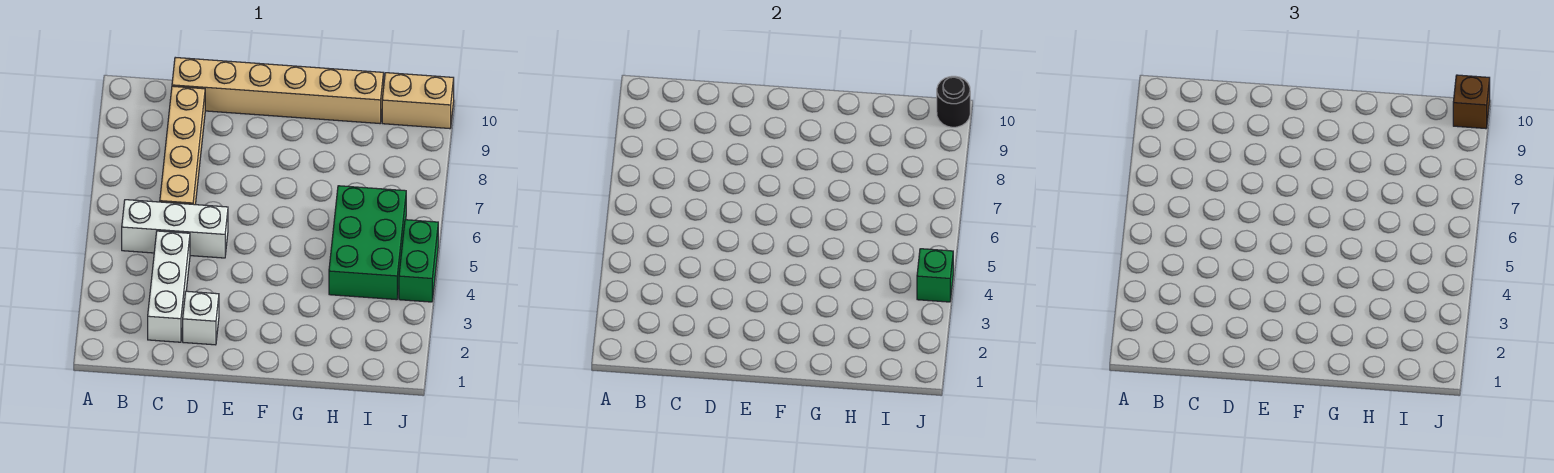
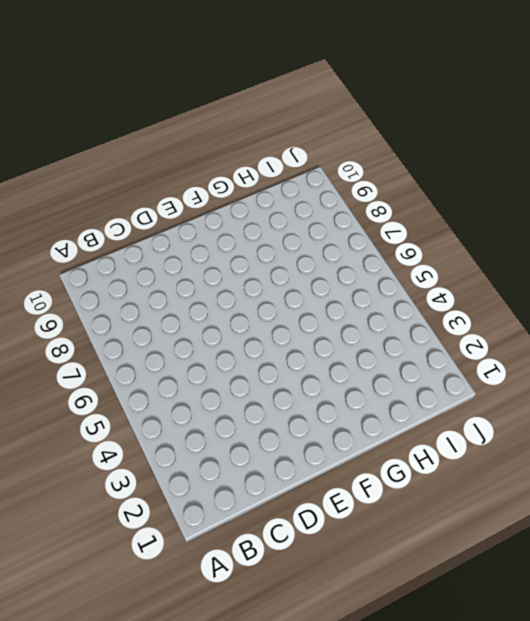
none -> white brick B5:D5 level 1
none -> white brick C2:C4 level 1

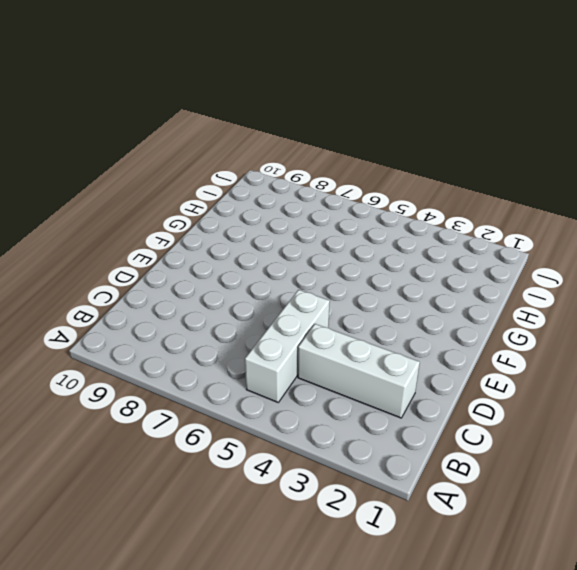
none -> tan brick C6:C9 level 1
none -> tan brick C10:H10 level 1

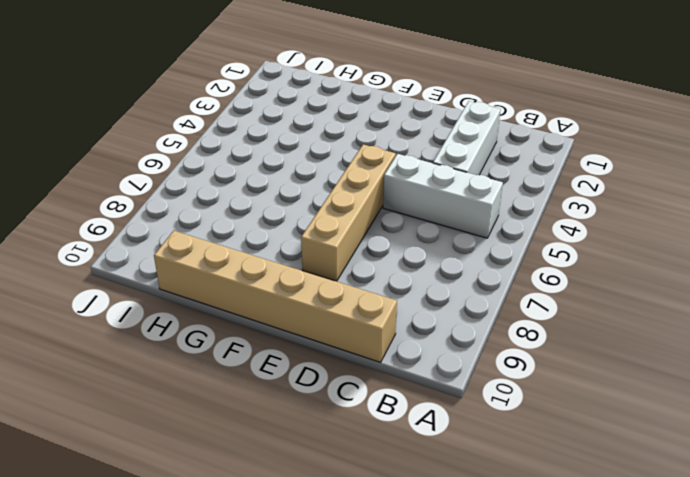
tan brick E5:E8 level 1 -> tan brick C6:C9 level 1
none -> white brick D2 level 1
none -> green brick H4:I6 level 1

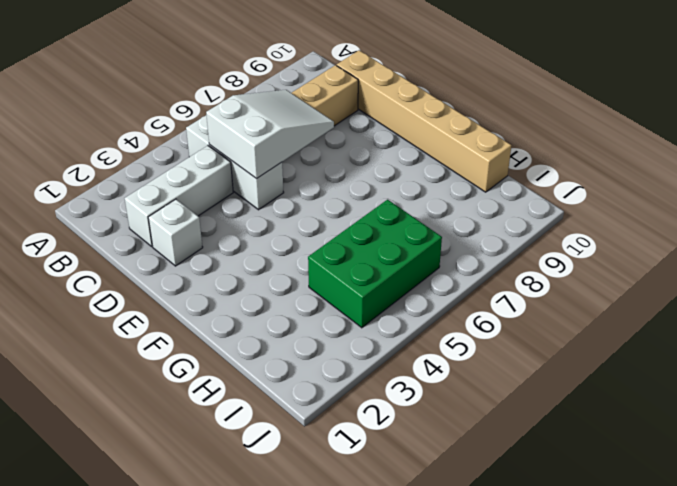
white slope C5:D7 level 2 top 5 -> none
none -> tan brick I10:J10 level 1
none -> green brick J4:J5 level 1

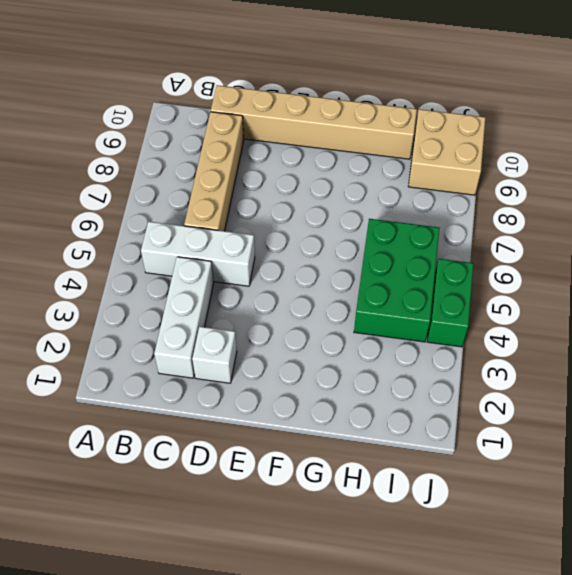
tan brick I9:J10 level 1 -> tan brick I10:J10 level 1
none -> green brick J4 level 2
none -> black round brick J10 level 2

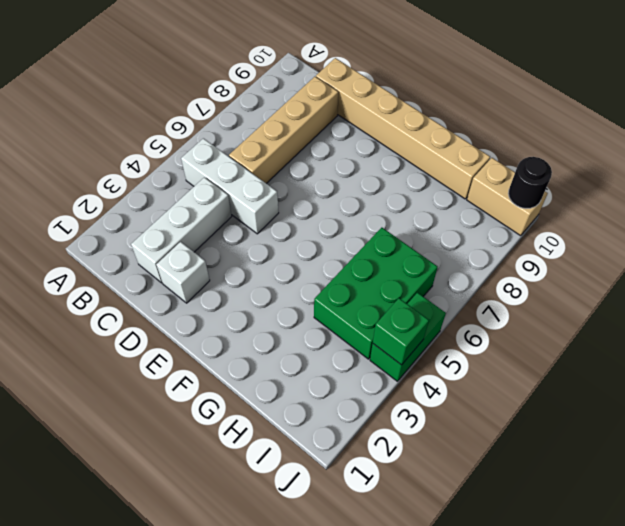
none -> brown brick J10 level 3

